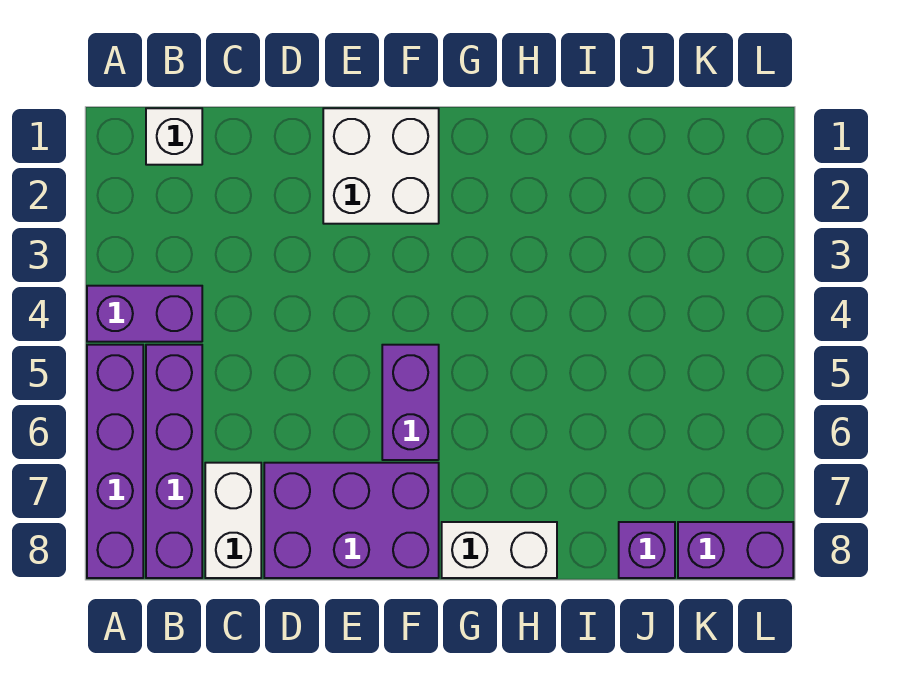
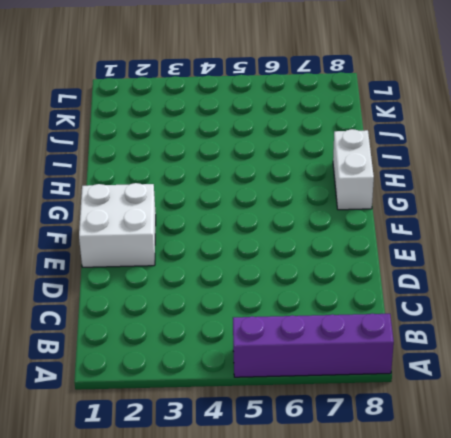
none -> purple brick A4:B4 level 1
none -> white brick B1 level 1

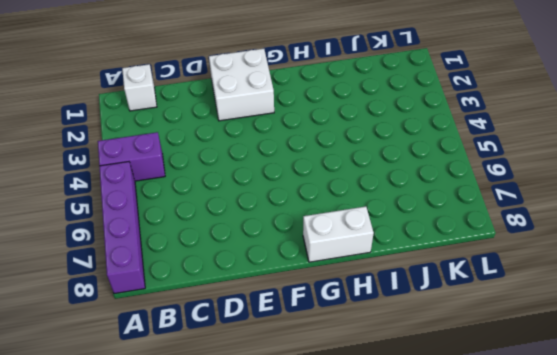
none -> purple brick B5:B8 level 1
none -> white brick C7:C8 level 1

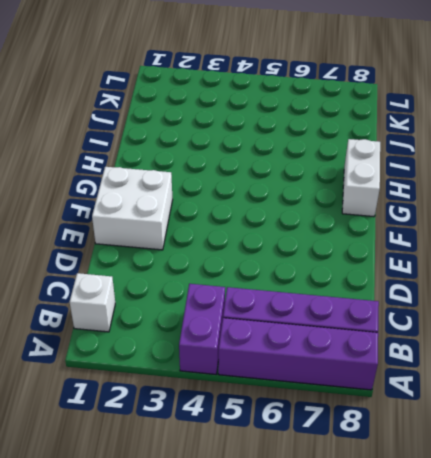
none -> white brick C7:C8 level 1
none -> purple brick D7:F8 level 1

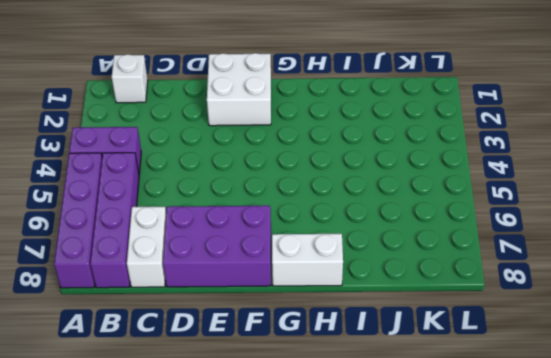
none -> purple brick F5:F6 level 1
none -> purple brick J8 level 1

